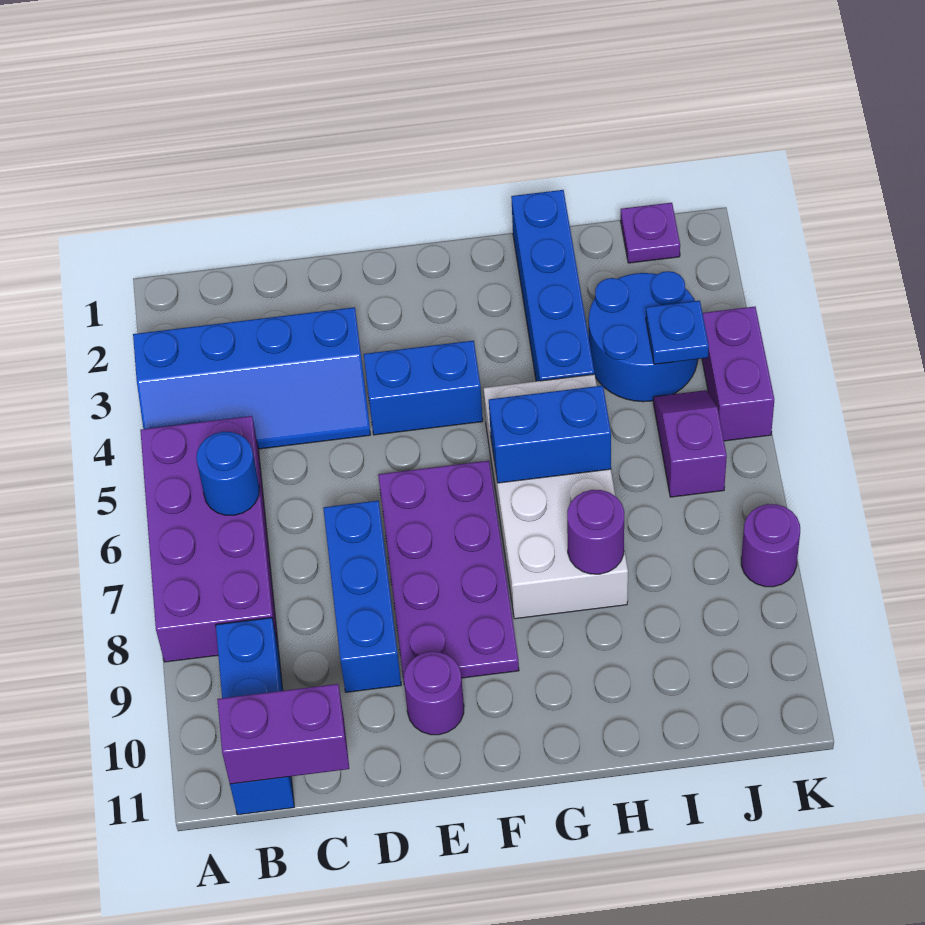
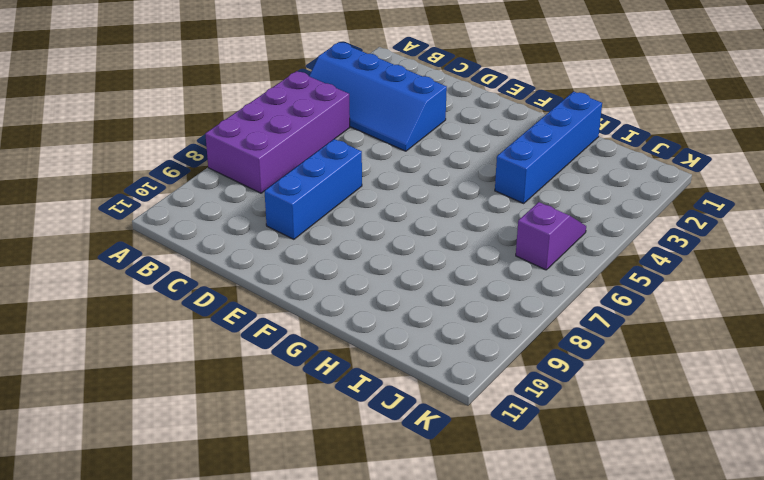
none -> blue brick B9:B11 level 1
none -> blue brick E4:F4 level 1
none -> purple plate E6:F9 level 1

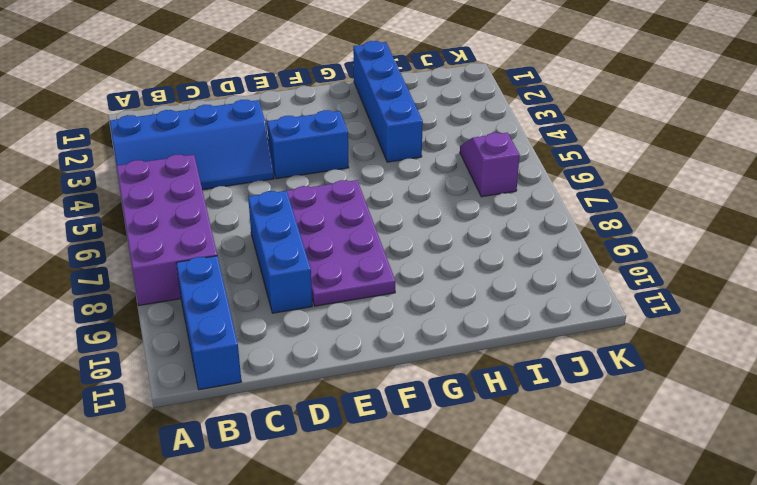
none -> purple round brick E10 level 1
none -> white brick G5:H8 level 1
none -> blue round brick I3:J4 level 1

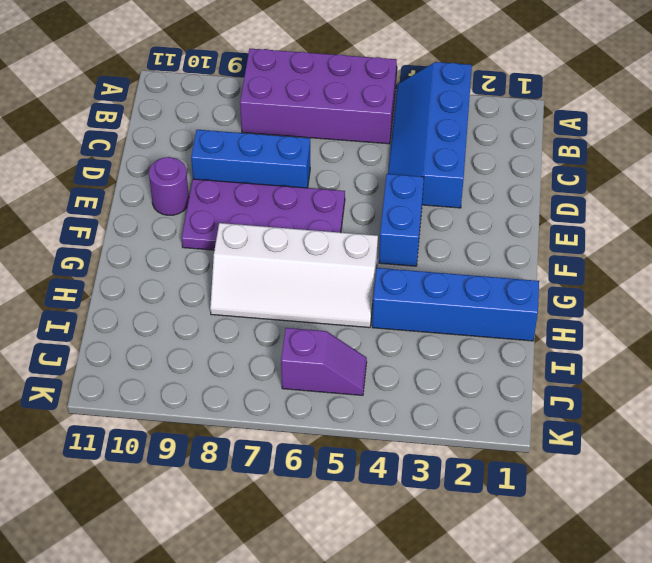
white slope G5:H8 level 1 top G -> white brick G5:H8 level 1
none -> blue brick B9:B11 level 1
none -> blue round brick I3:J4 level 1
none -> purple plate J1 level 1

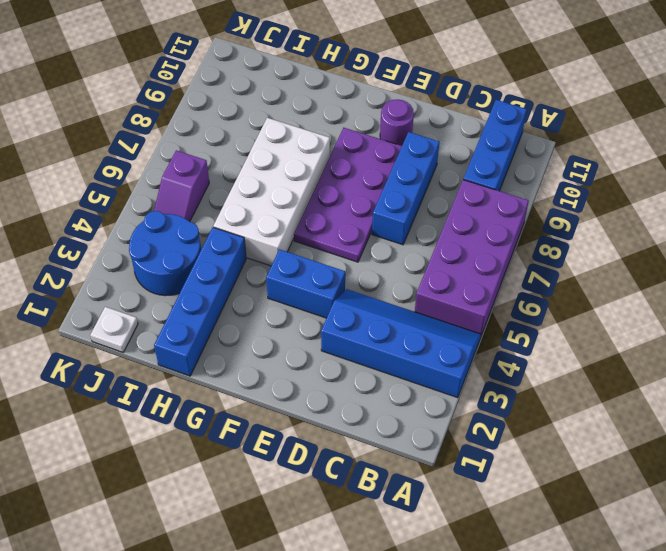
white plate J1 level 1 -> purple plate J1 level 1
none -> purple brick K4:K5 level 1
none -> purple round brick K8 level 1
none -> blue round brick B6 level 2

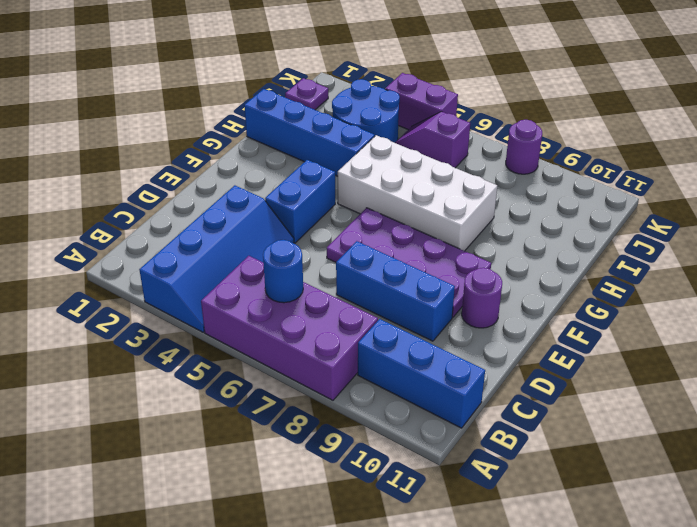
none -> purple brick B11:C11 level 2
none -> blue brick G6:H6 level 2
none -> purple round brick H8 level 2

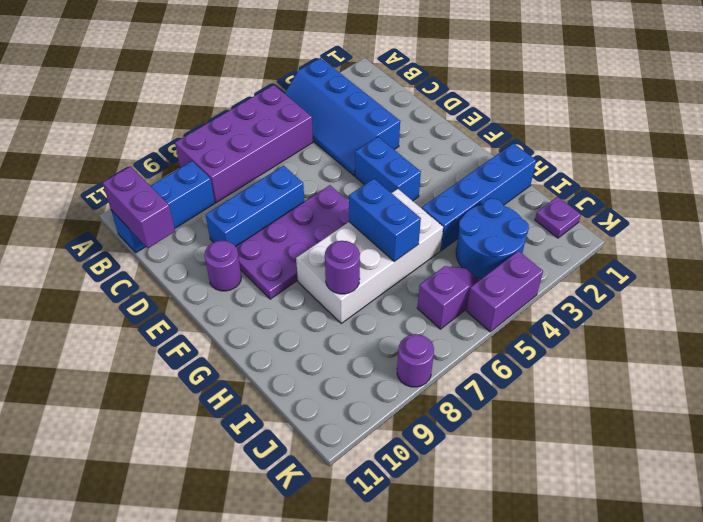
none -> blue round brick B6 level 2
none -> blue plate J4 level 2

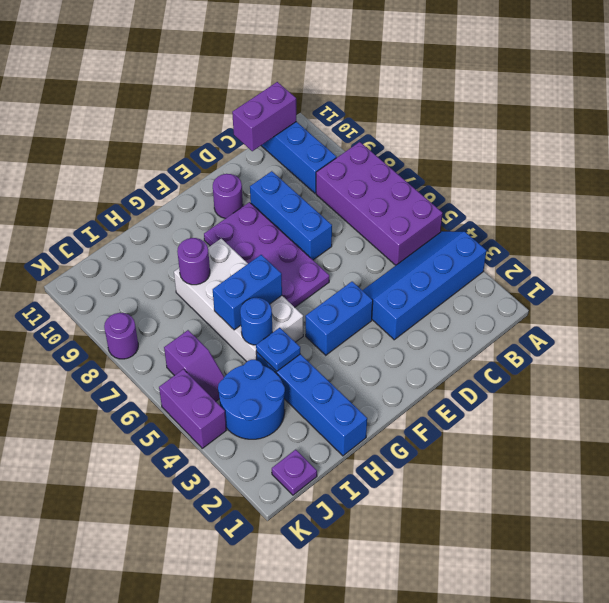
blue plate H4 level 2 -> blue plate J4 level 2
blue round brick H5 level 2 -> blue round brick B6 level 2

